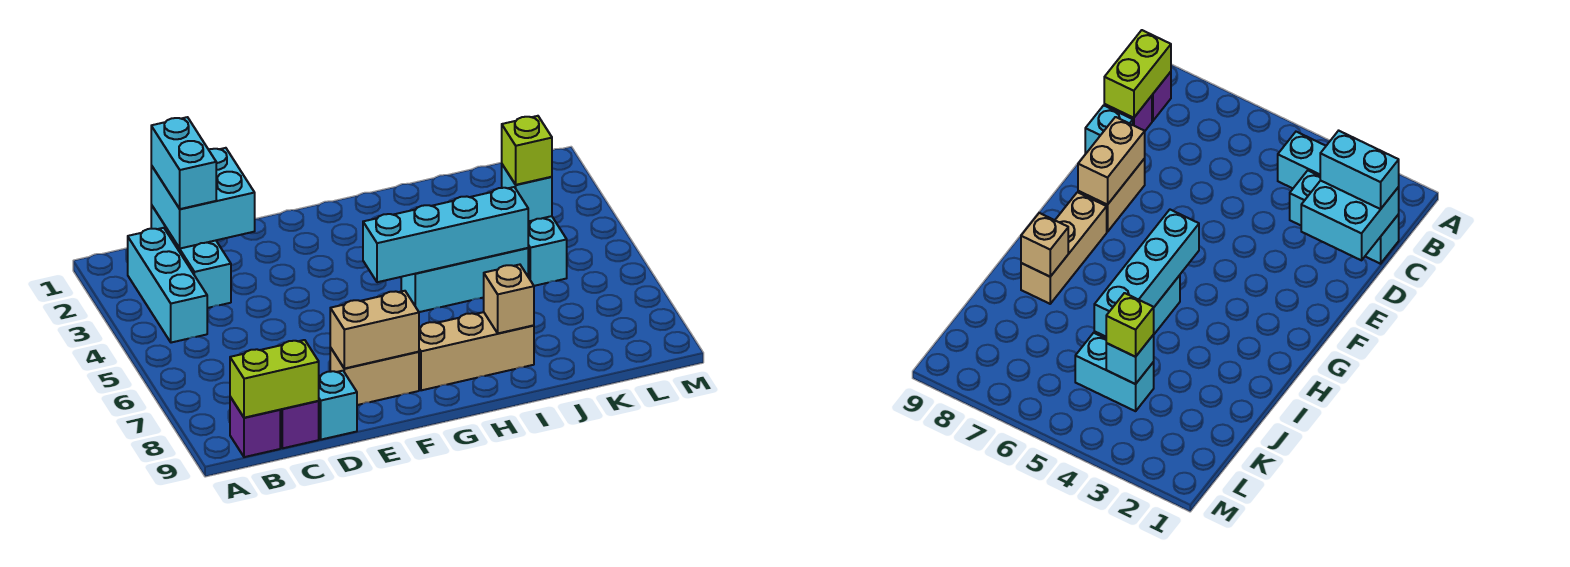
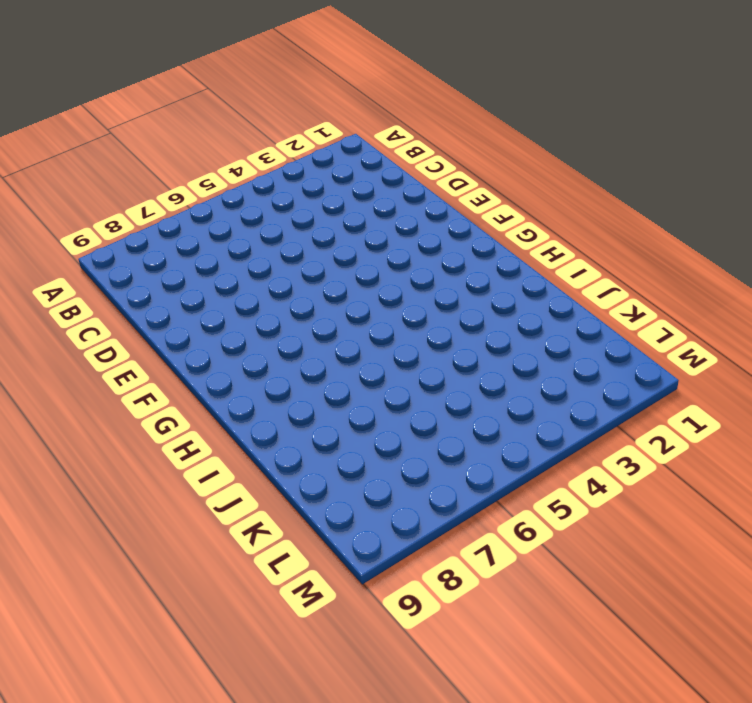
none -> cyan brick B2:B4 level 1
none -> purple brick B9 level 1
none -> cyan brick C1:C3 level 1

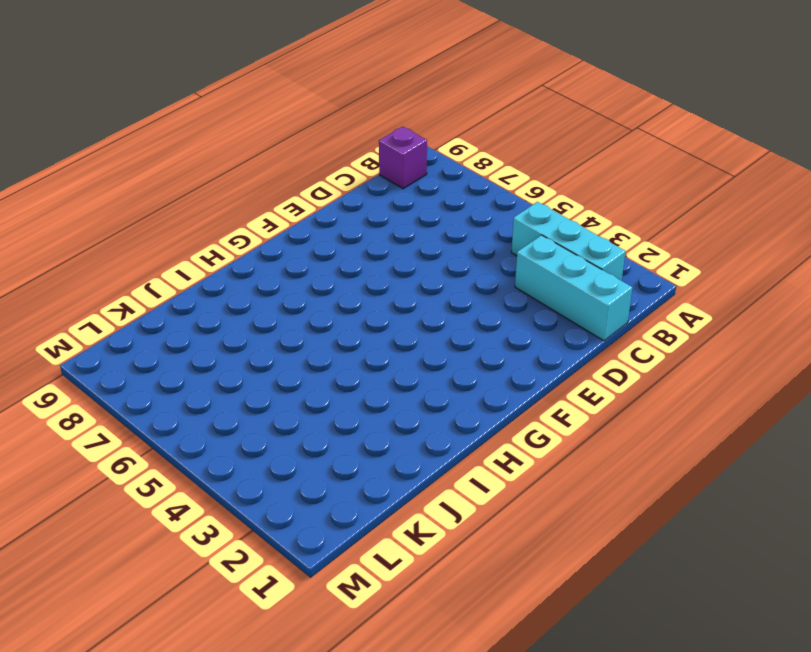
none -> purple brick C9 level 1
none -> cyan brick D9 level 1
none -> tan brick E8:F8 level 1

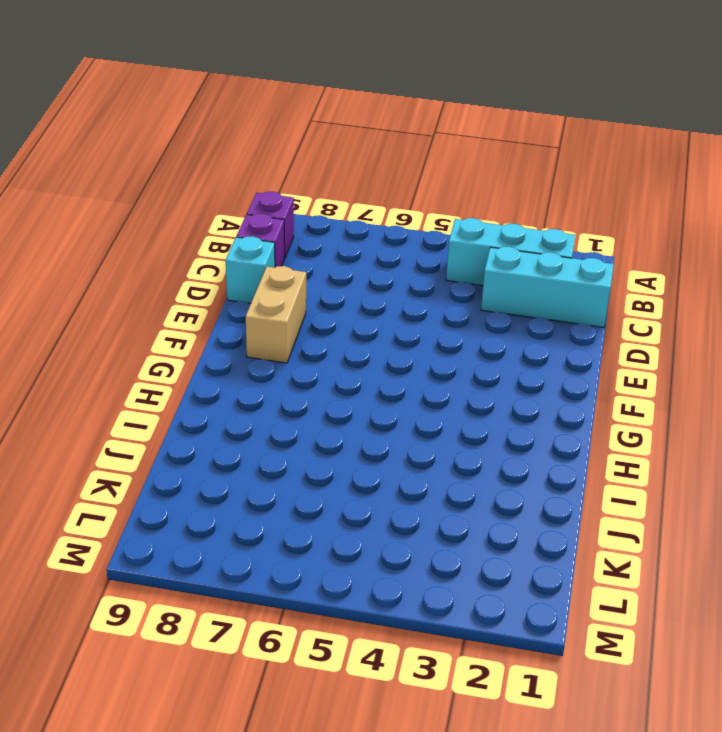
none -> tan brick G8:I8 level 1
none -> cyan brick H5:J5 level 1
none -> cyan brick K4:K5 level 1

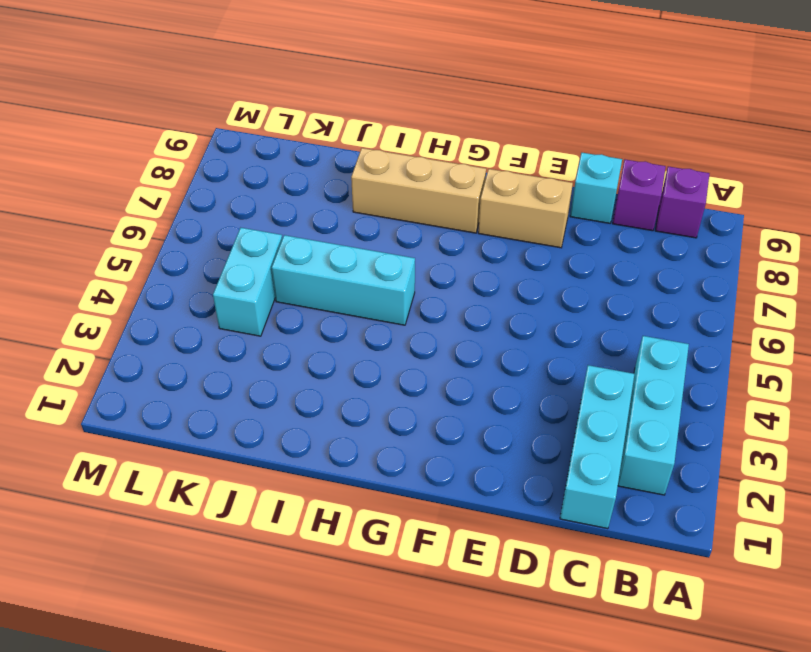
none -> lime brick B9:C9 level 2
none -> cyan brick C1:D2 level 2
none -> tan brick E8:F8 level 2

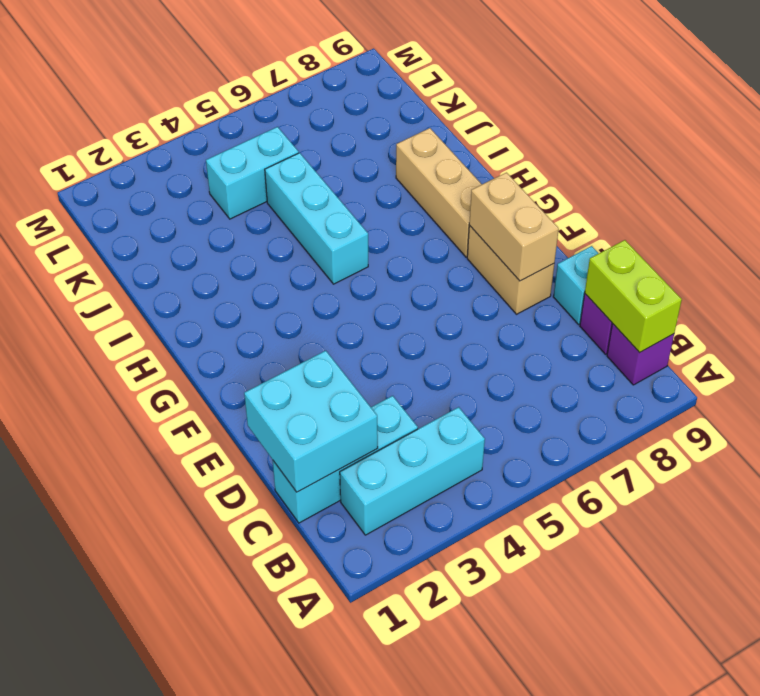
none -> cyan brick G5:J5 level 2
none -> tan brick I8 level 2
none -> cyan brick K4 level 2

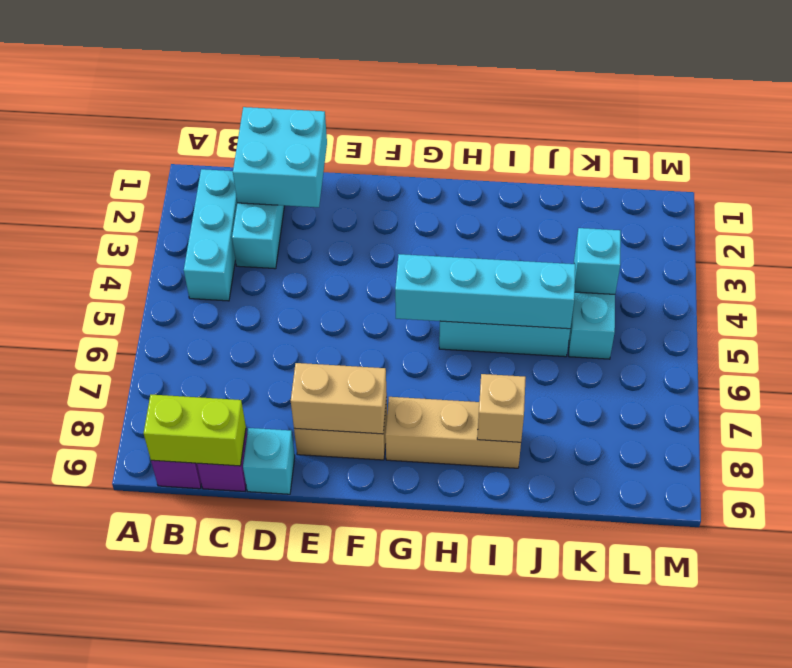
none -> cyan brick C1:C2 level 3
none -> lime brick K4 level 3

